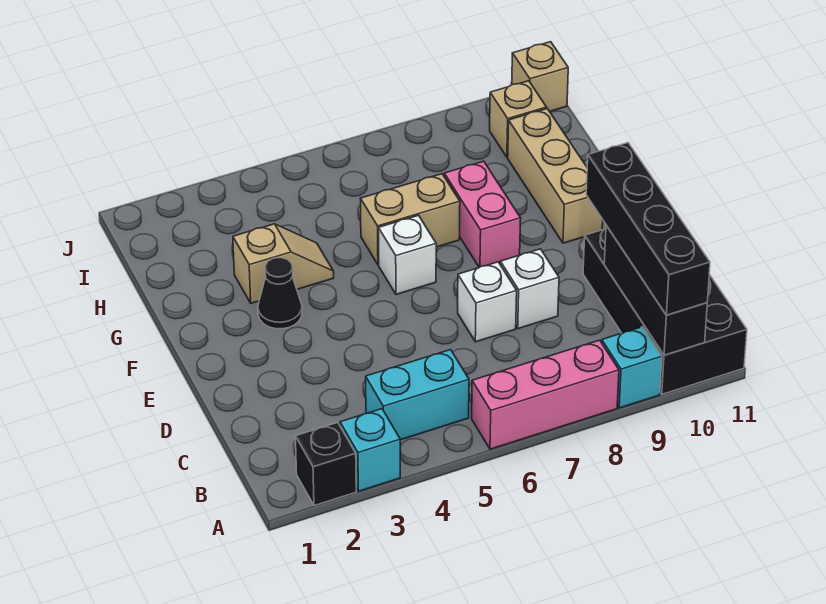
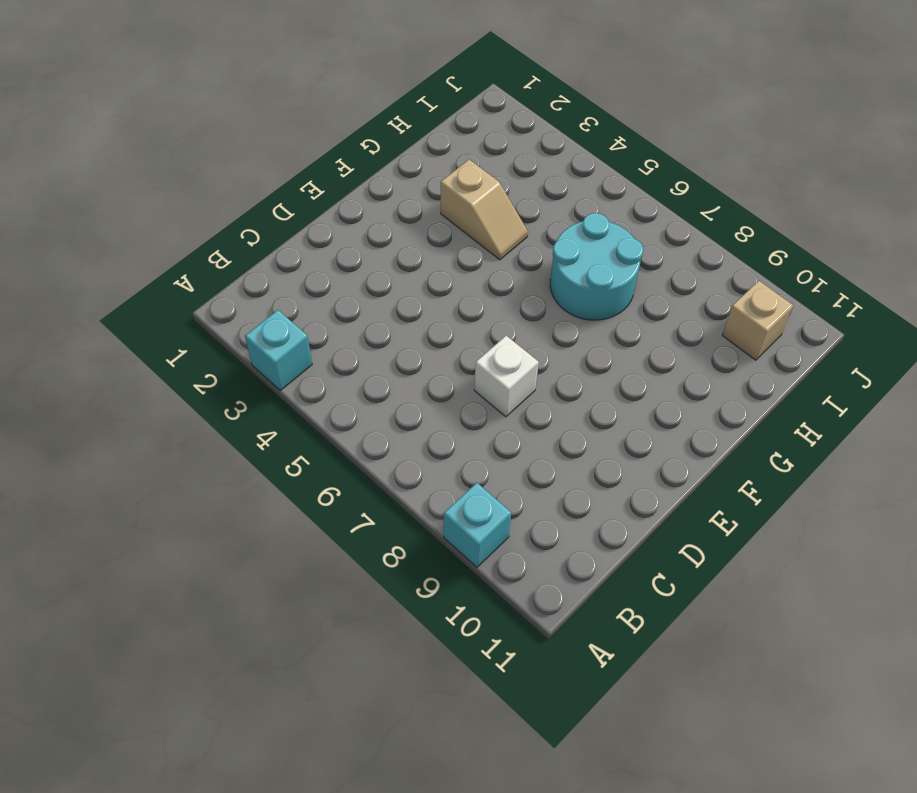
cyan round brick G6:H7 level 1 -> tan brick G6:G7 level 1
none -> black brick A2 level 1
none -> pink brick A6:A8 level 1
none -> black brick A10:D11 level 1

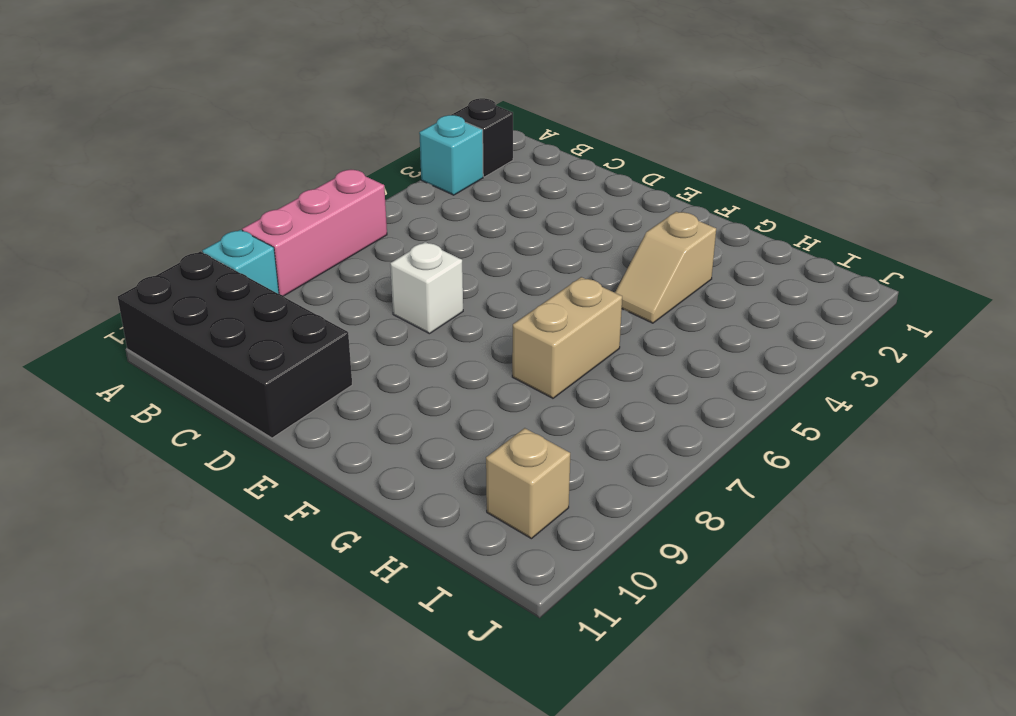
none -> cyan brick B4:B5 level 1
none -> white brick D8 level 1
none -> black cone F3 level 1

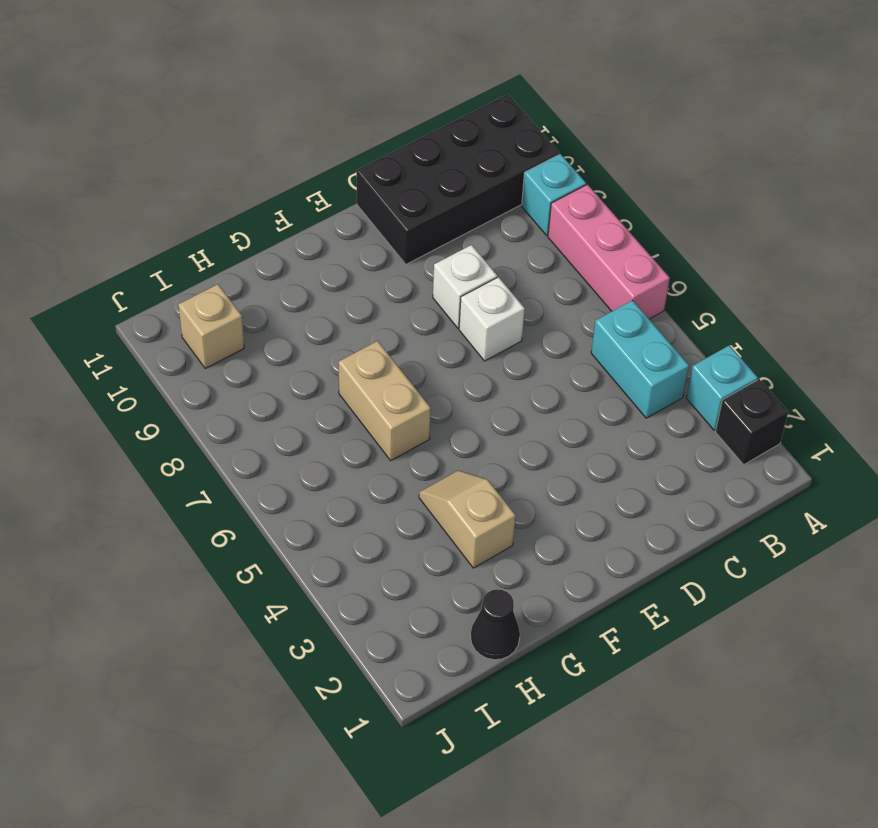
black cone H1 level 1 -> black cone F3 level 1
none -> white brick F6 level 1
none -> pink brick F8:G8 level 1
none -> tan brick F10:H10 level 1

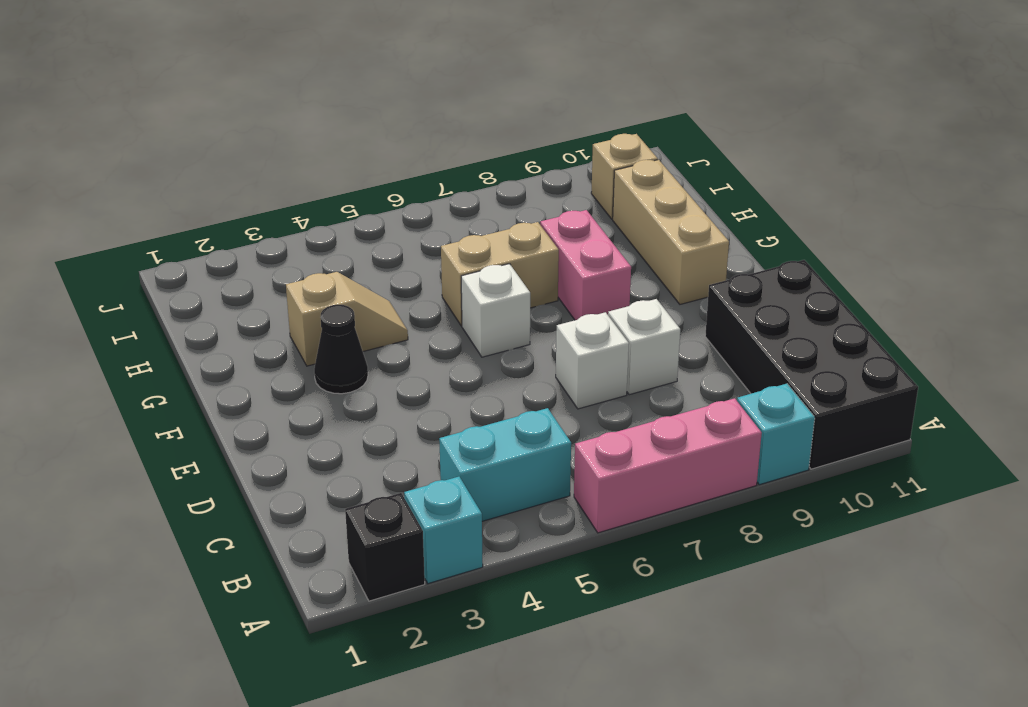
none -> tan brick J11 level 1
none -> black brick A10:C10 level 2
none -> black brick A10:D10 level 3

